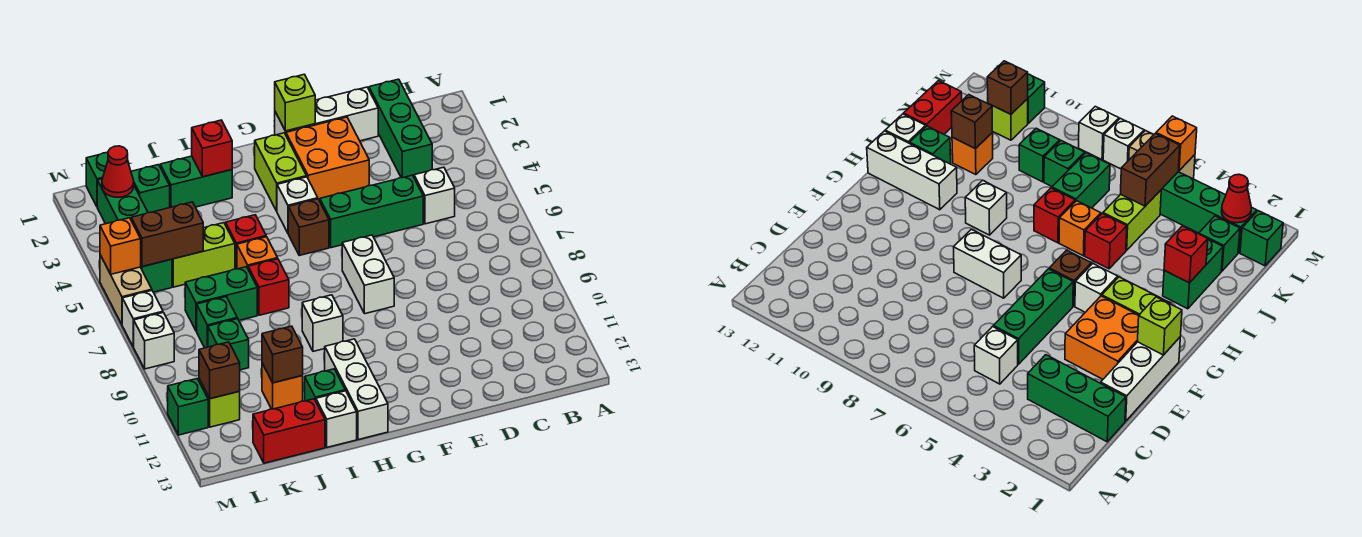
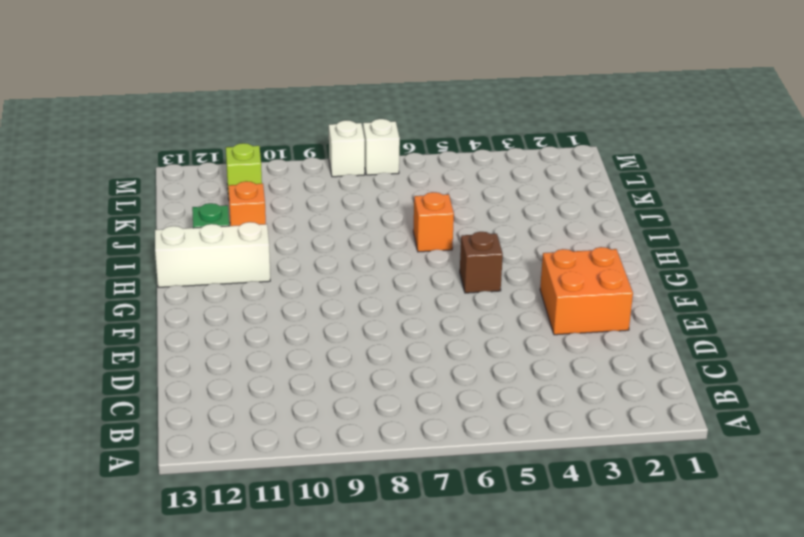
none -> green brick C1:C3 level 1
none -> white brick C5 level 1
none -> white brick D1:F1 level 1
none -> green brick D5:F5 level 1

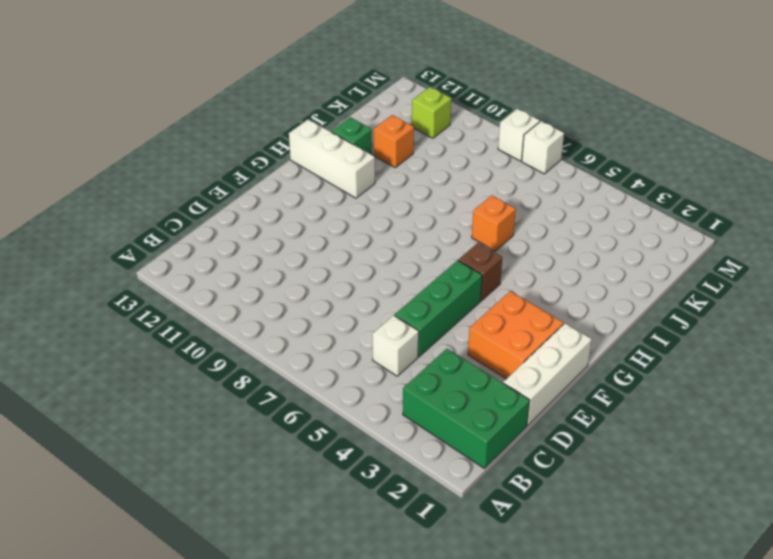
green brick B1:C3 level 1 -> green brick C1:C3 level 1
none -> white brick F7:F8 level 1
none -> lime brick G2:G3 level 1
none -> white brick G4 level 1
none -> white brick H9 level 1

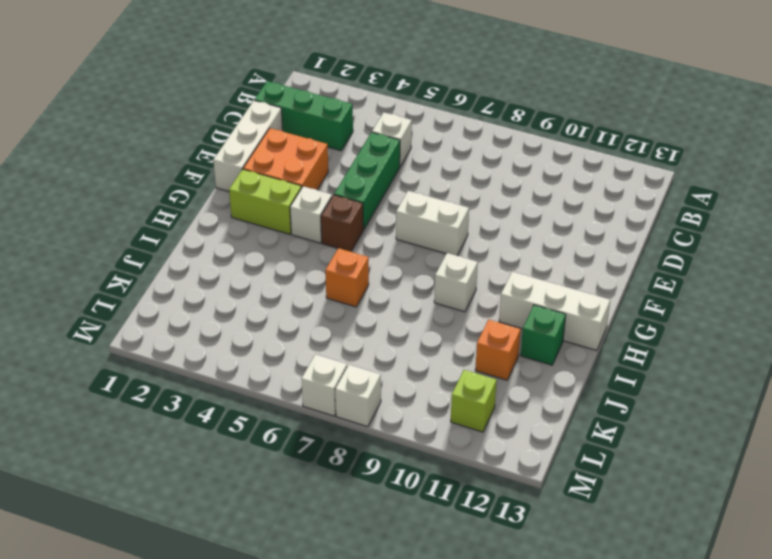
none -> green brick I2:J2 level 1
none -> red brick I5 level 1
none -> red brick I7 level 1
none -> white brick I13 level 1

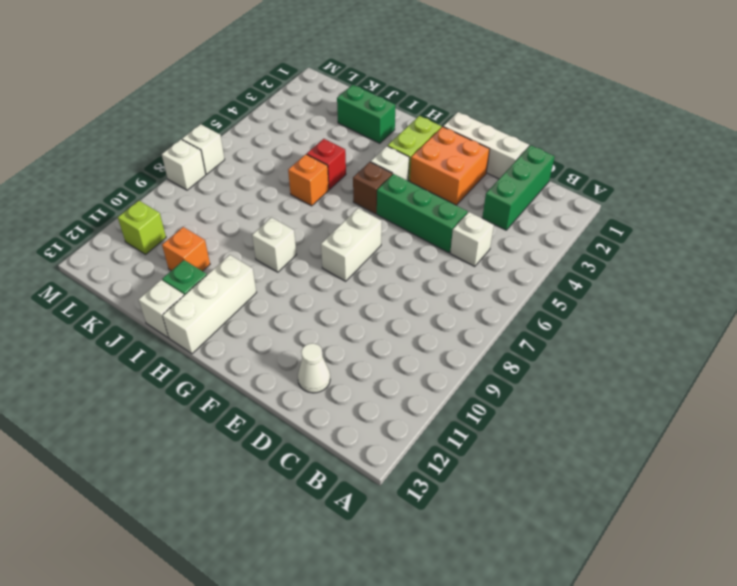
white cone D12 level 1 -> none
none -> red brick I7 level 1
none -> lime brick J5:K5 level 1
none -> green brick J7:K7 level 1
none -> red brick J13:K13 level 1

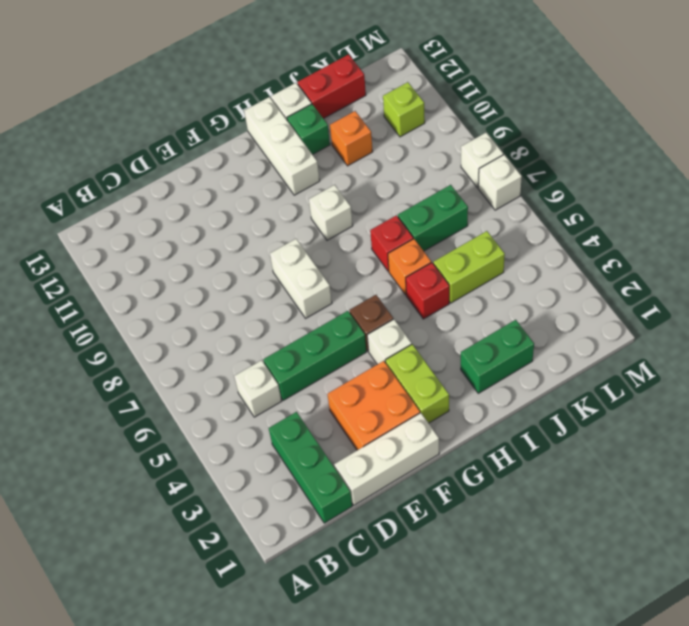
none -> green brick K2 level 1
none -> green brick K8 level 1
none -> green brick K9 level 1
none -> green brick L1 level 1

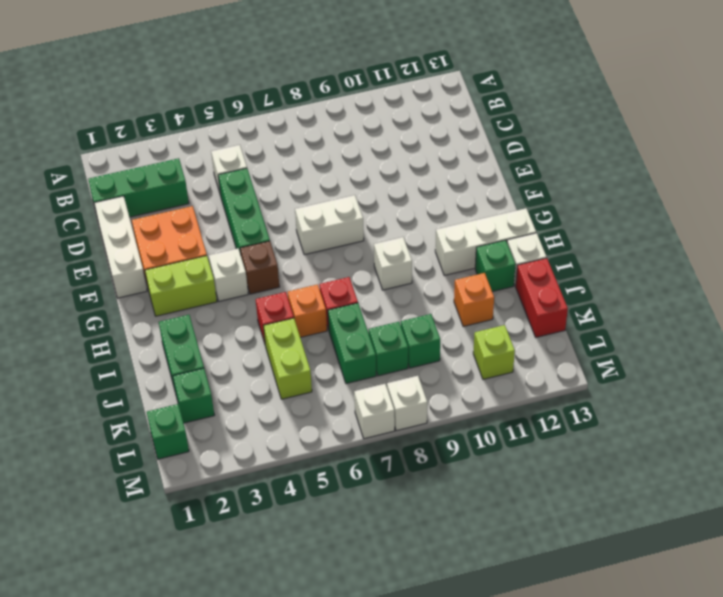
none -> green brick L2:L5 level 1
none -> tan brick M5:M6 level 1
none -> green brick M11 level 1
none -> lime brick F1 level 2

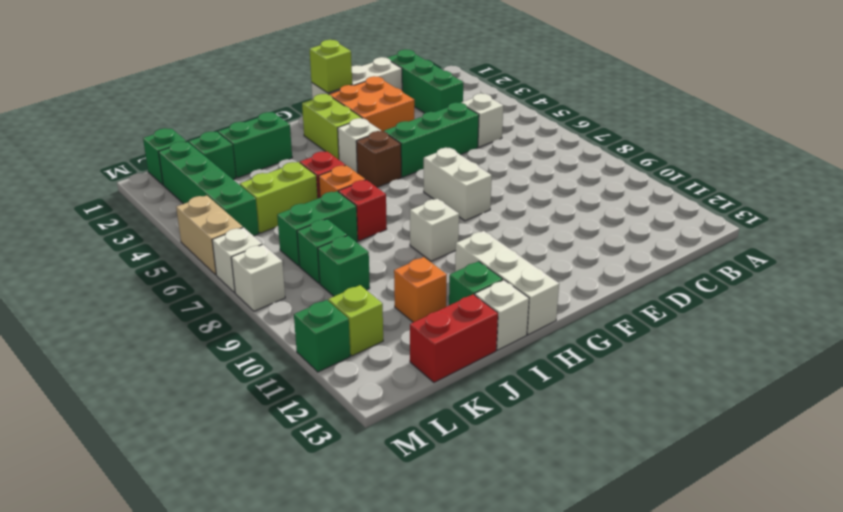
none -> red brick I2 level 2
none -> brown brick J11 level 2
none -> brown brick K5:L5 level 2
none -> red cone L2 level 2

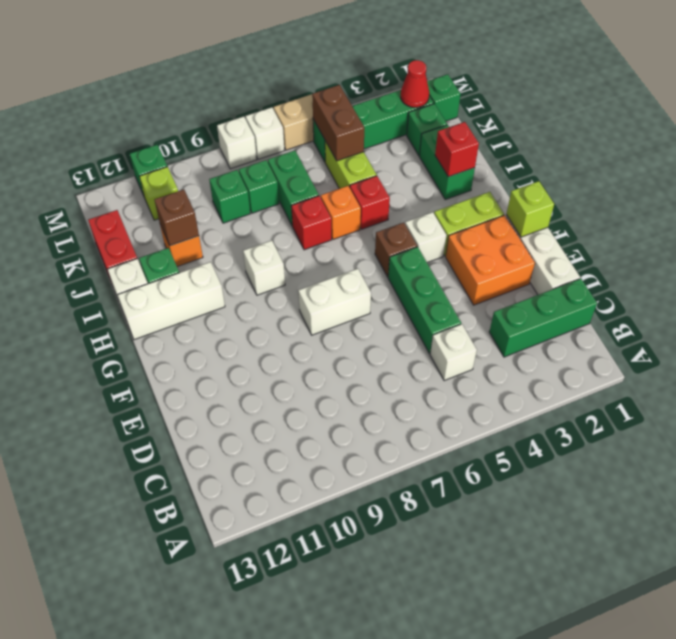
none -> brown brick L11 level 2
none -> orange brick M5 level 2

